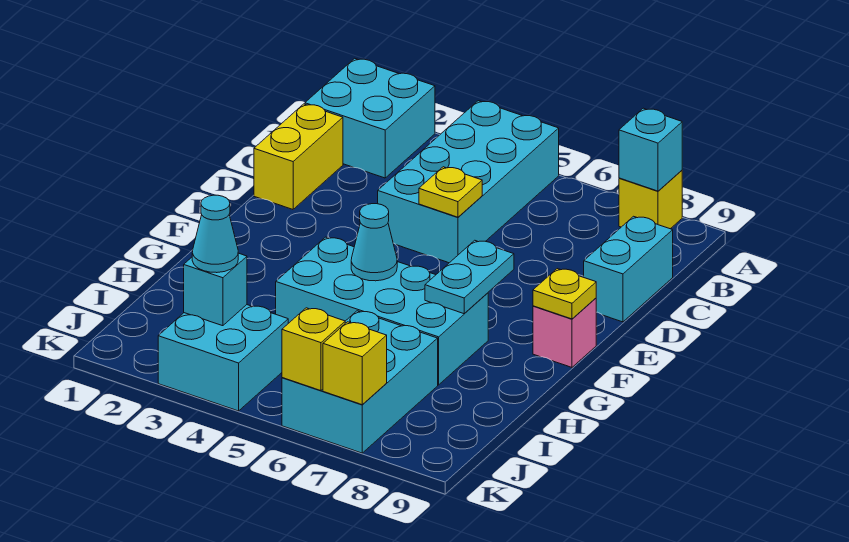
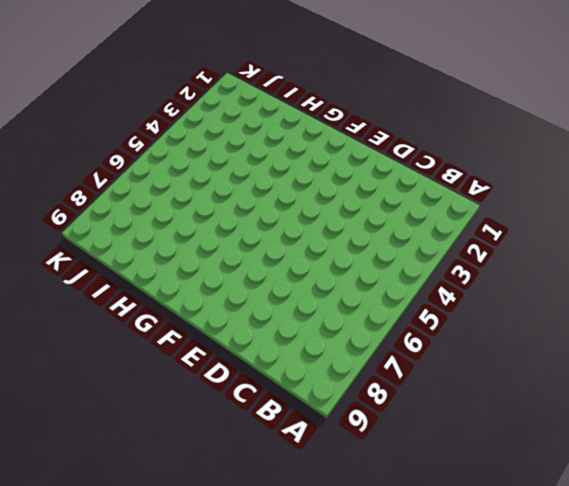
none -> cyan brick A1:B2 level 1
none -> cyan brick A4:D5 level 1
none -> yellow brick A8 level 1

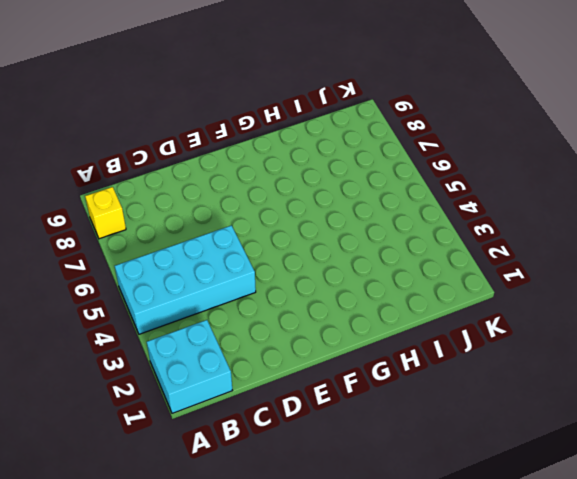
none -> yellow brick C1:D1 level 1
none -> cyan brick C9:D9 level 1
none -> pink brick F9 level 1

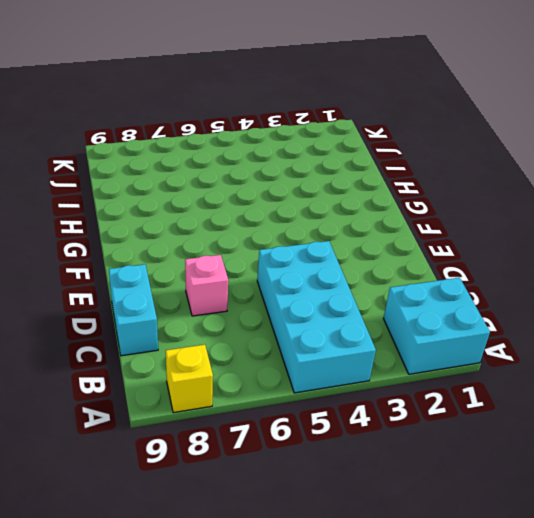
pink brick D7 level 1 -> pink brick F9 level 1
none -> yellow brick C1:D1 level 1
none -> cyan brick G4:H7 level 1
none -> cyan brick I6:K7 level 1

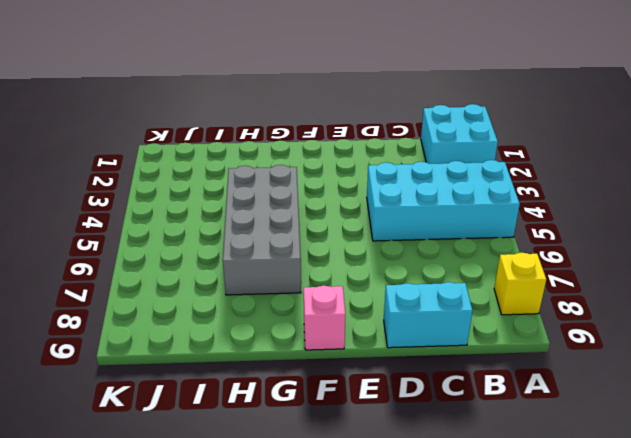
grey brick G4:H7 level 1 -> cyan brick G4:H7 level 1
none -> yellow brick C1:D1 level 1
none -> cyan brick I6:K7 level 1
none -> cyan brick J3:K4 level 1

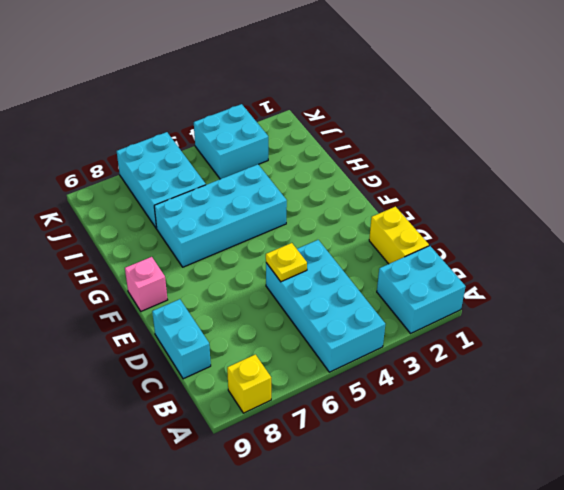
none -> cyan brick A8 level 2
none -> cyan plate F7:G7 level 2
none -> yellow plate F9 level 2

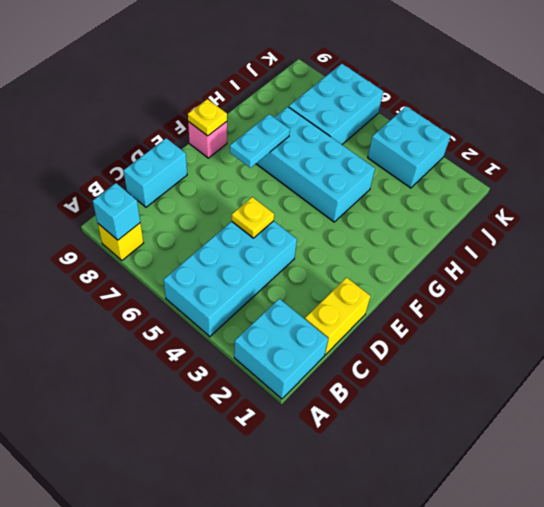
none -> cyan cone G5 level 2
none -> cyan brick J3 level 2
none -> yellow brick K6 level 2

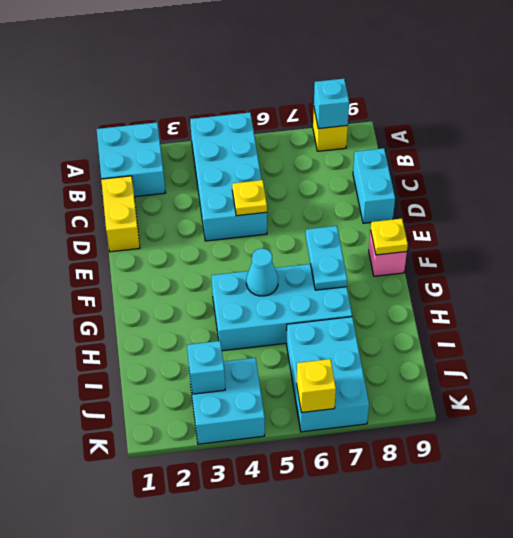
none -> yellow brick K7 level 2
none -> cyan cone J3 level 3

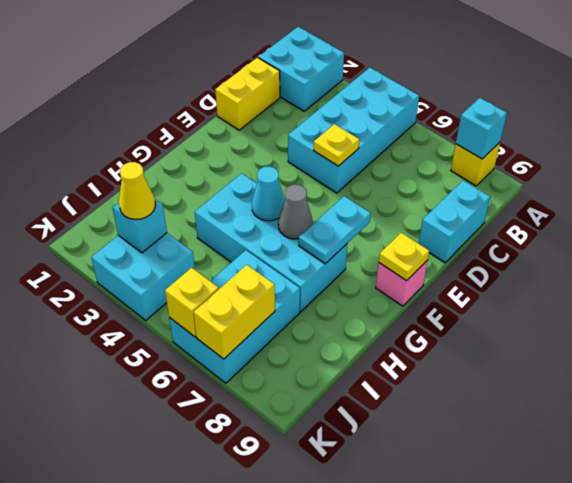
grey cone G6 level 2 -> none
yellow cone J3 level 3 -> cyan cone J3 level 3
yellow brick J7:K7 level 2 -> yellow brick K7 level 2

